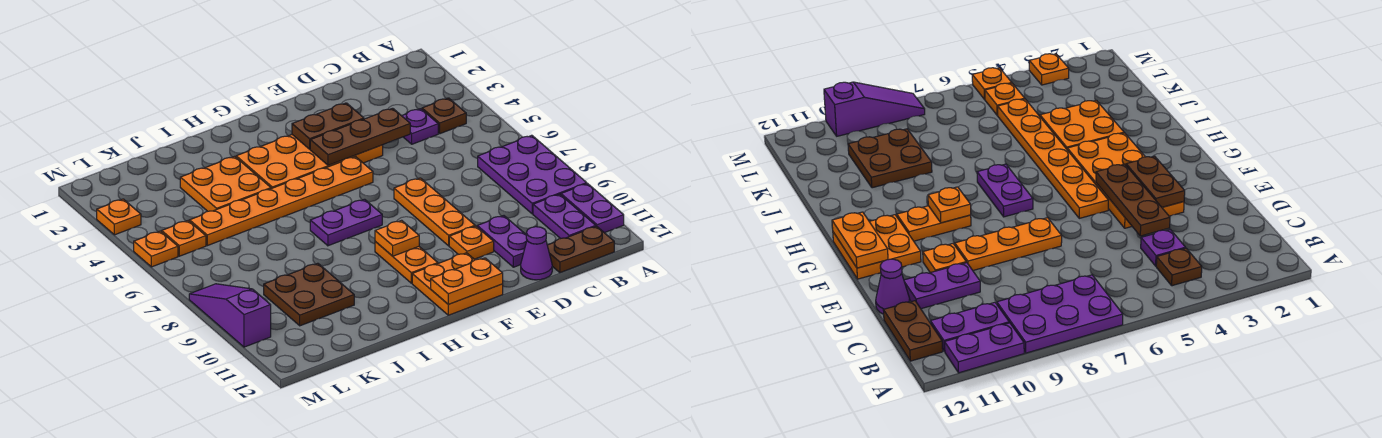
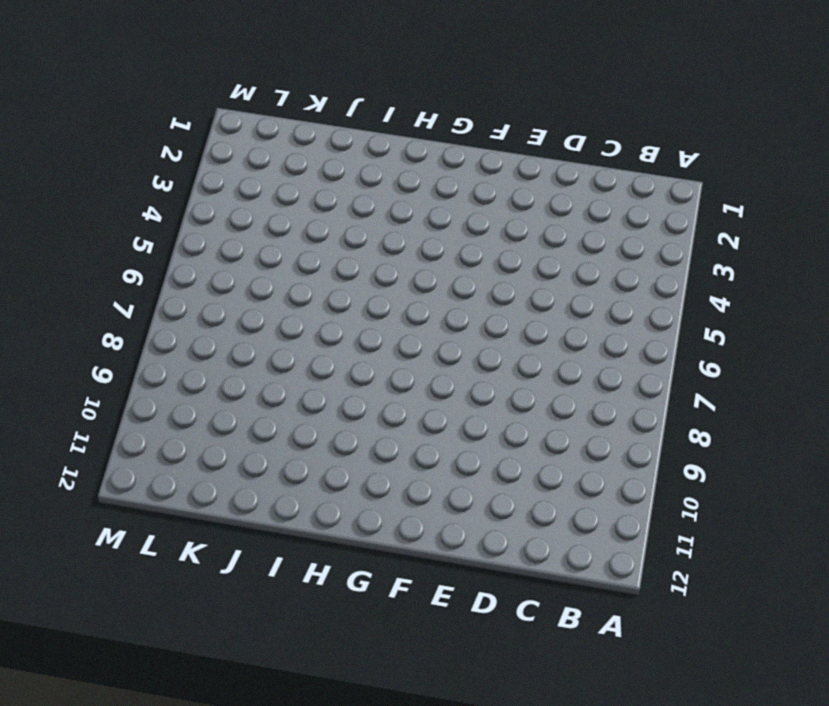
none -> purple plate A7:B9 level 1
none -> purple plate A10:A11 level 1
none -> brown plate B4 level 1

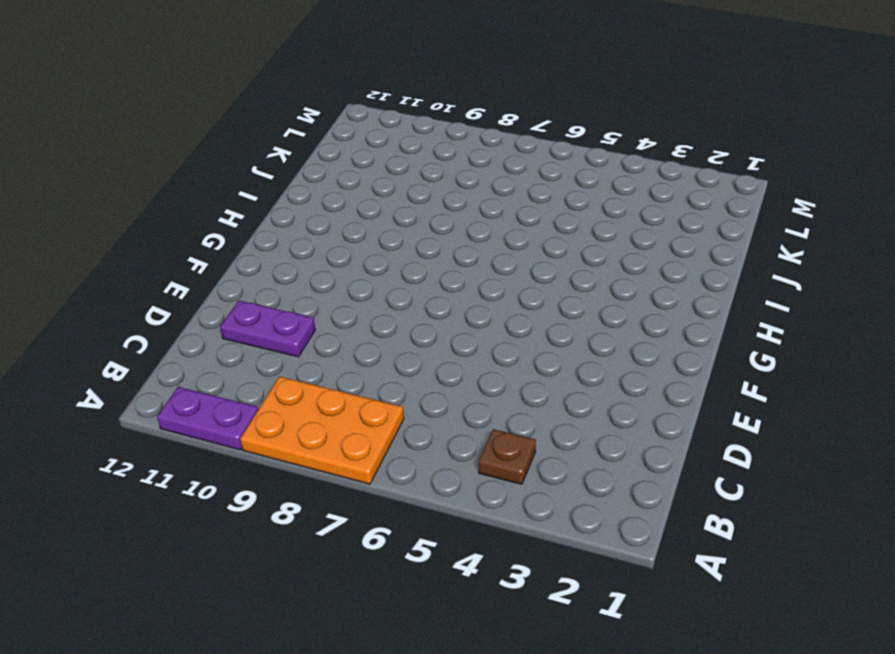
orange plate A7:B9 level 1 -> purple plate A7:B9 level 1
none -> purple plate B10:B11 level 1
none -> brown plate B12:C12 level 1
none -> purple plate C4 level 1

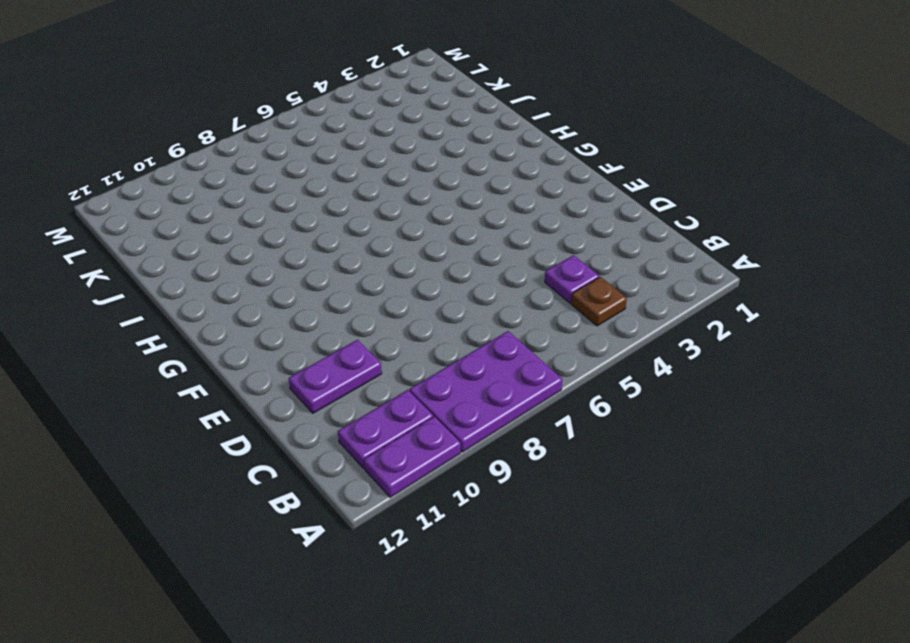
none -> brown plate B12:C12 level 1
none -> purple cone D12 level 1
none -> orange plate E3:H4 level 1

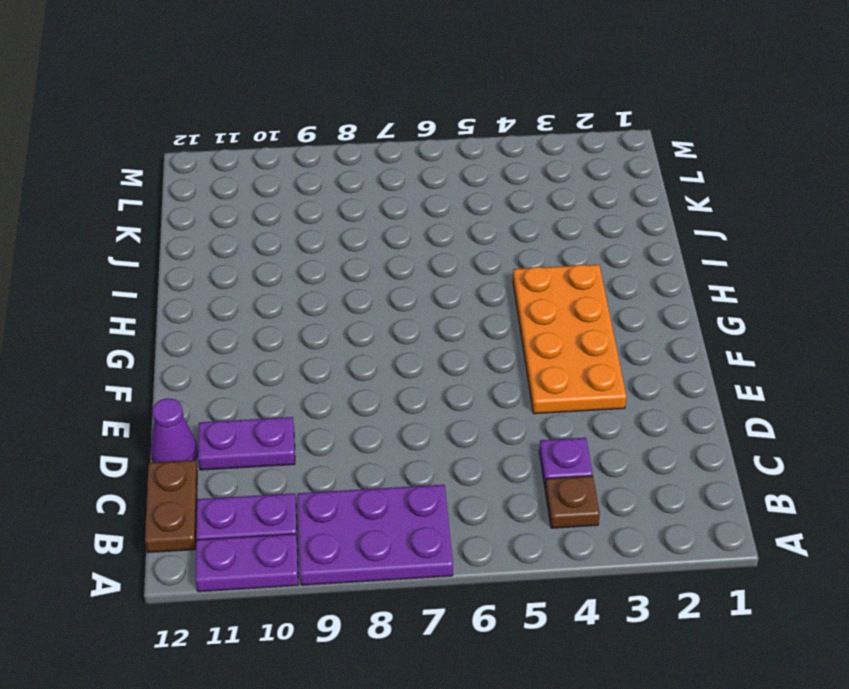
none -> orange plate E7:E9 level 1
none -> orange plate E10 level 1
none -> orange plate F5:K5 level 1

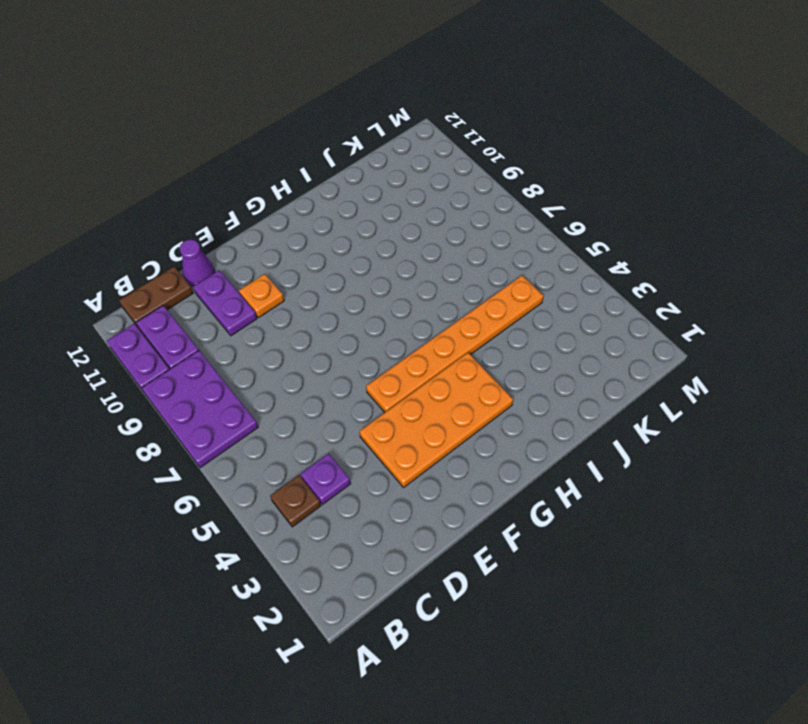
none -> orange plate E7:E9 level 1
none -> orange plate F11:G12 level 1
none -> purple plate G7:H7 level 1

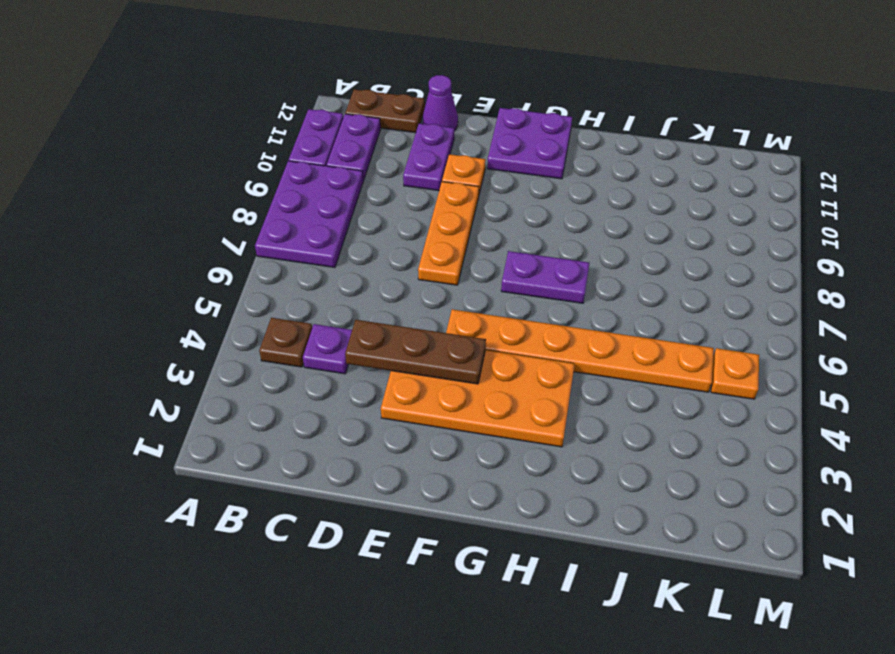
purple plate F11:G12 level 1 -> orange plate F11:G12 level 1
none -> orange plate G9:G10 level 1
none -> orange plate I3:J4 level 1
none -> brown plate J9:K10 level 1

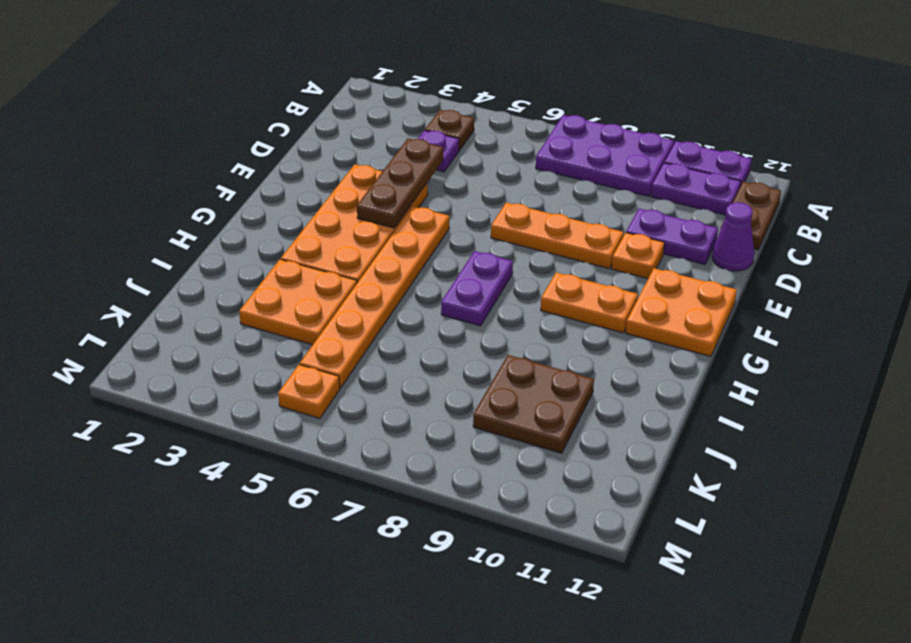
none -> orange plate M3 level 1
none -> orange plate M5 level 1
none -> purple slope M8:M10 level 1 top 10

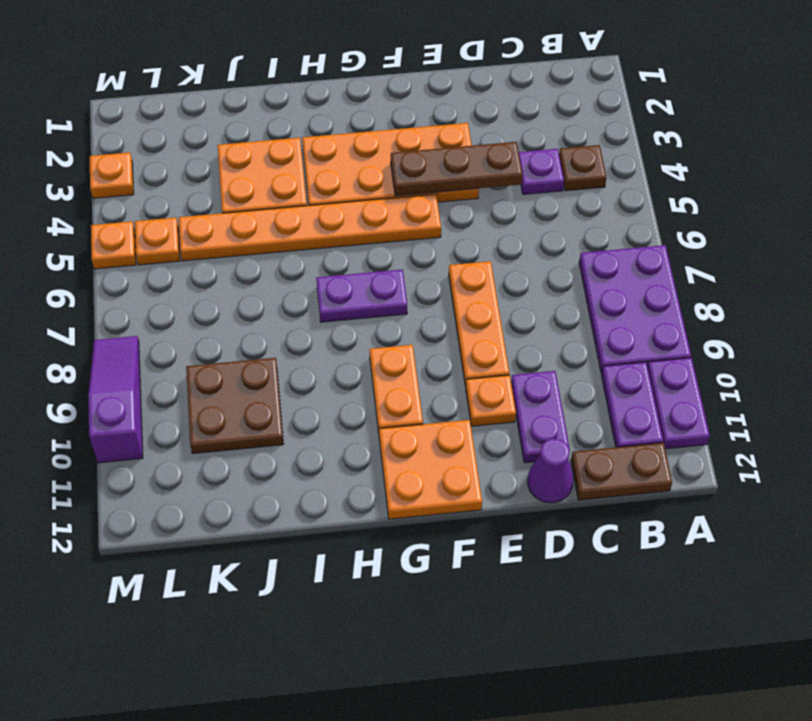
none -> brown plate E3:F3 level 2
none -> orange plate F12:G12 level 2
none -> orange plate G9 level 2

